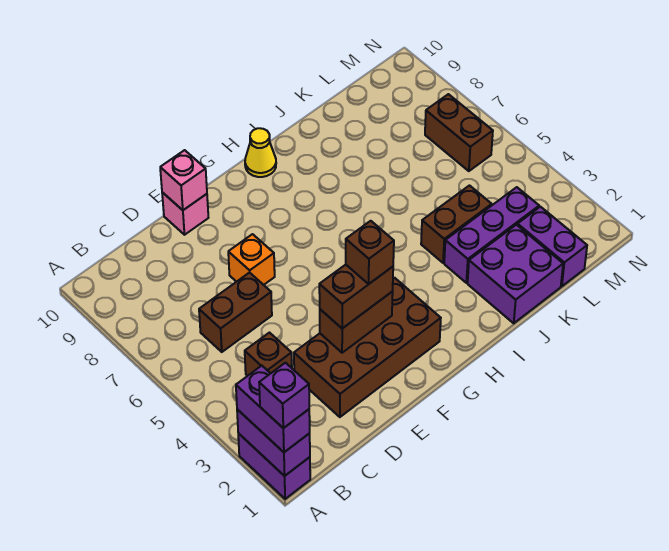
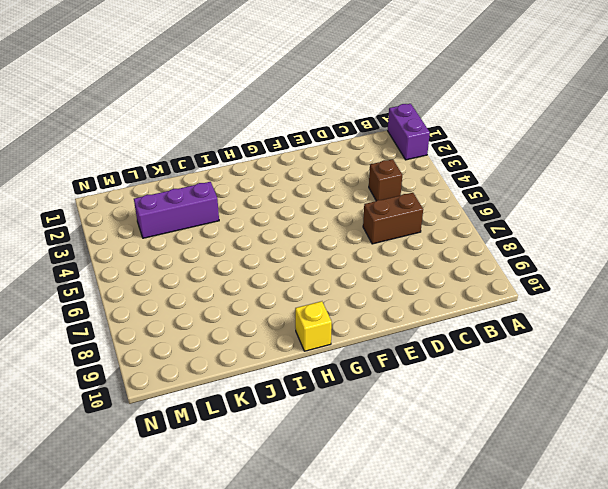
yellow brick H10 level 1 -> yellow cone H10 level 1
none -> brown brick D2:G3 level 1
none -> orange brick E7 level 1
none -> pink brick E10 level 1

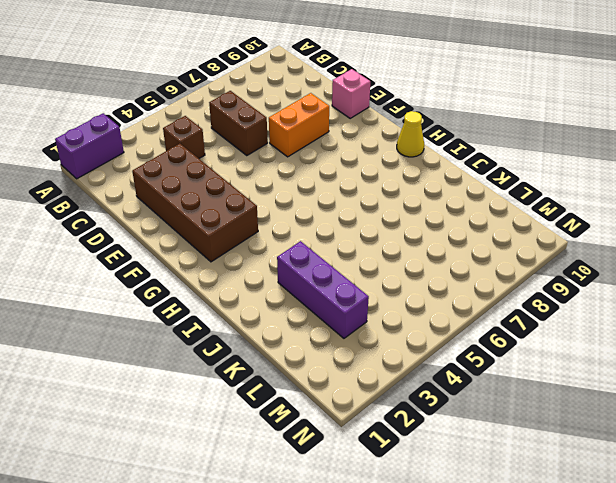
orange brick E7:E8 level 1 -> orange brick E7 level 1
none -> purple brick J1:K2 level 1
none -> brown brick J4:K4 level 1
none -> purple brick L1:L2 level 1

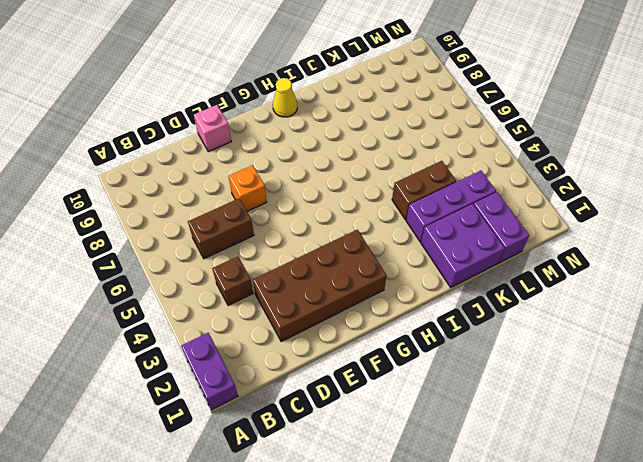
none -> brown brick M6:M7 level 1
none -> purple brick A1:A2 level 2
none -> brown brick E3:F3 level 2

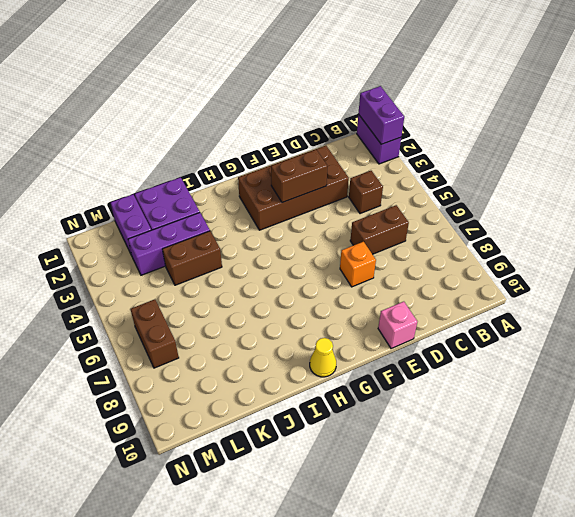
none -> pink brick E10 level 2
none -> purple brick A1:A2 level 3
none -> brown brick E3:F3 level 3

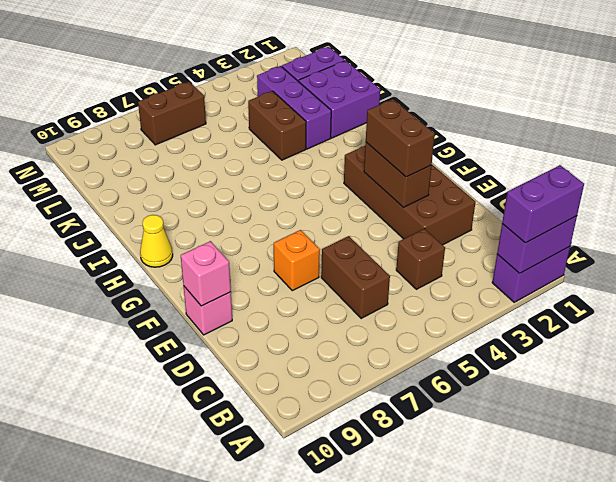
none -> purple brick A1 level 4
none -> brown brick F3 level 4

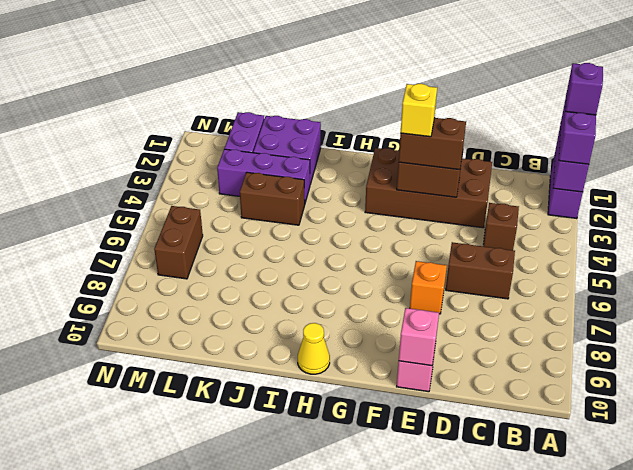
yellow brick F3 level 4 -> brown brick F3 level 4

